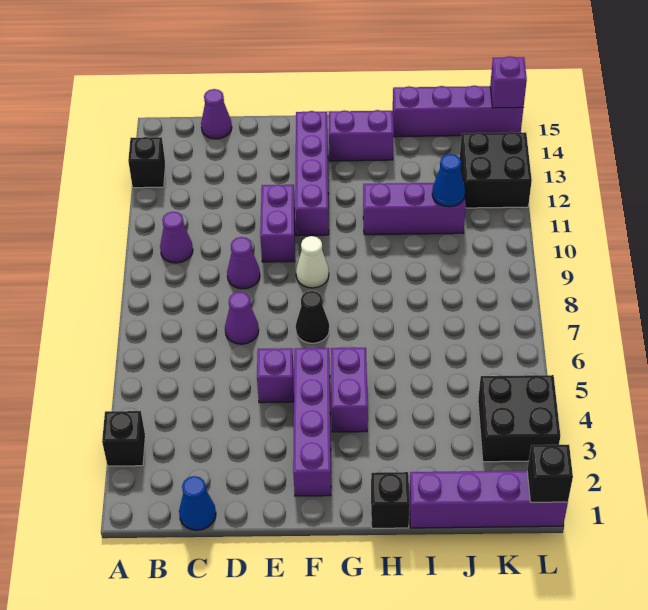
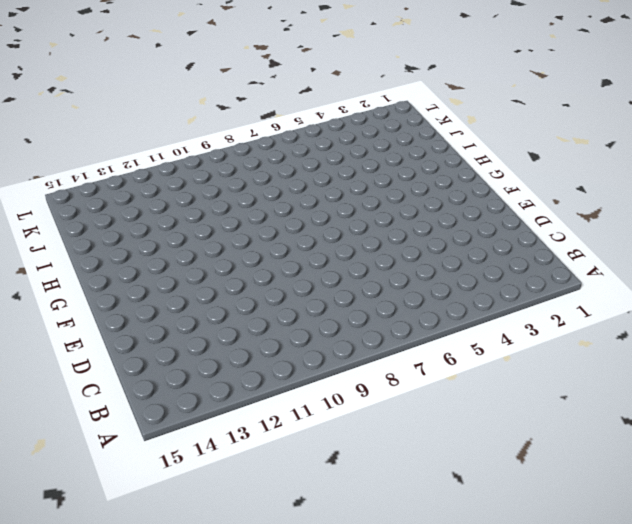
none -> black brick A3 level 1
none -> black brick A13 level 1
none -> purple cone B10 level 1

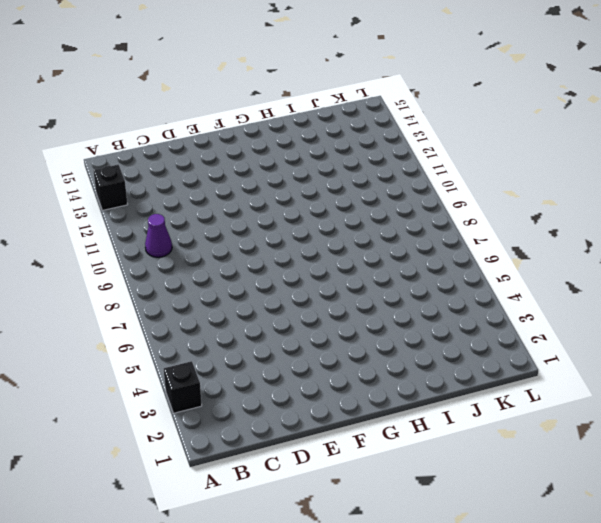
none -> blue cone C1 level 1
none -> purple cone C15 level 1
none -> purple cone D7 level 1

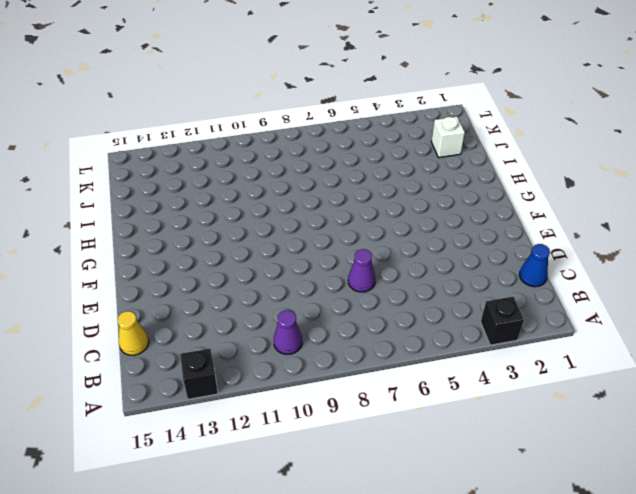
yellow cone C15 level 1 -> purple cone C15 level 1
white brick J2 level 1 -> none
none -> purple cone D9 level 1
none -> purple brick E5 level 1
none -> purple brick E10:E11 level 1

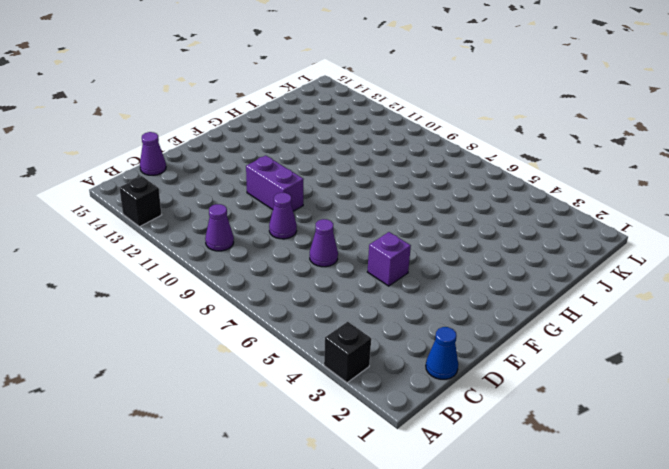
none -> purple brick F2:F5 level 1
none -> black cone F7 level 1
none -> white cone F9 level 1

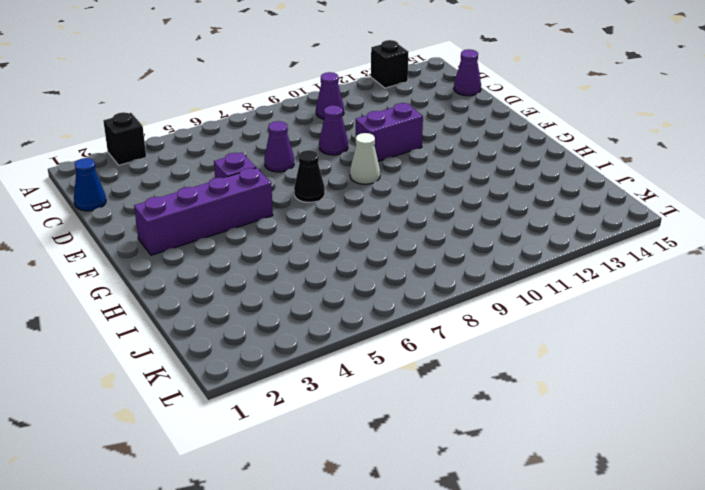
none -> purple brick F11:F14 level 1
none -> purple brick G4:G5 level 1
none -> purple brick G14:H14 level 1

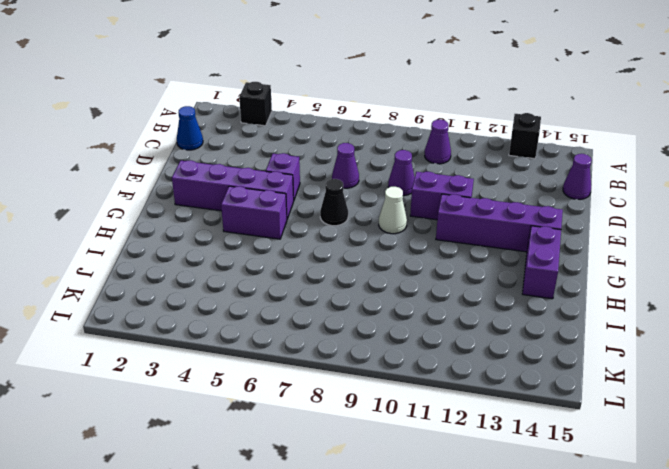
none -> black brick H1 level 1
none -> purple brick H11:J11 level 1
none -> purple brick I1:L1 level 1

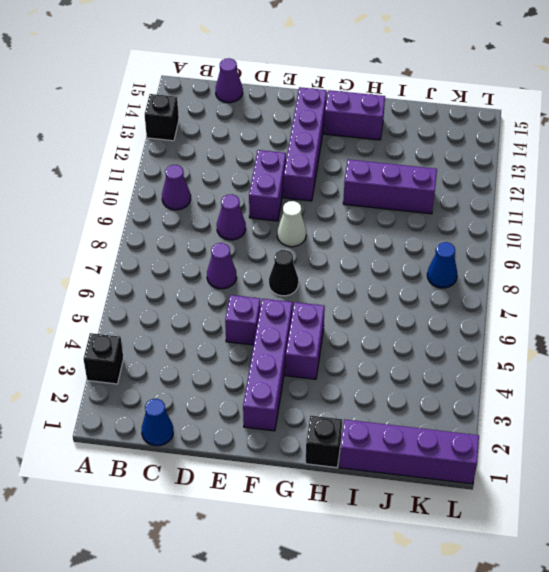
blue cone K8 level 1 -> blue cone J11 level 2
none -> purple brick I15:L15 level 1
none -> black brick K3:L4 level 1
none -> black brick K12:L13 level 1

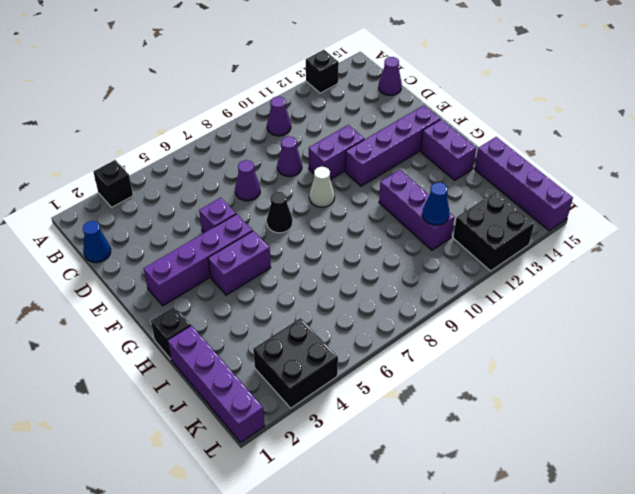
none -> black brick L1 level 2
none -> purple brick L15 level 2

